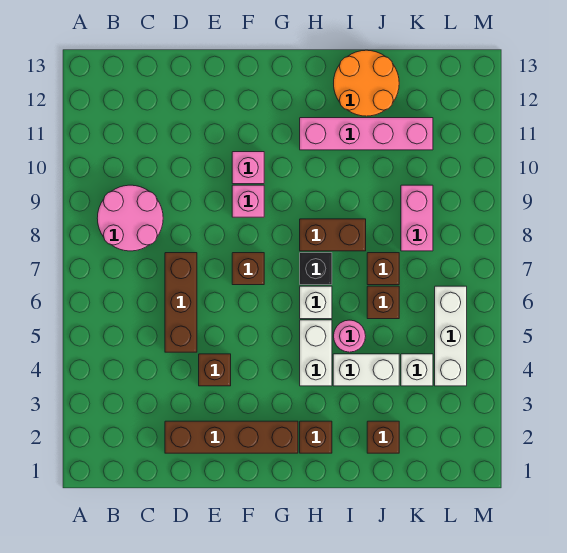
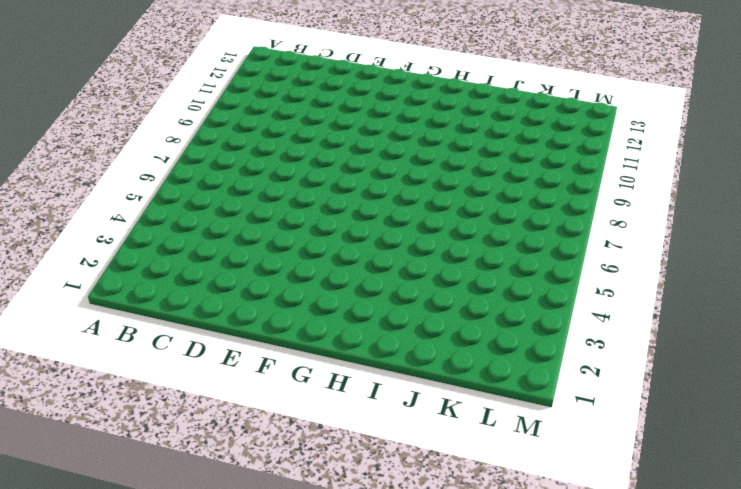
none -> pink round brick B8:C9 level 1
none -> brown brick D2:G2 level 1
none -> brown brick D5:D7 level 1

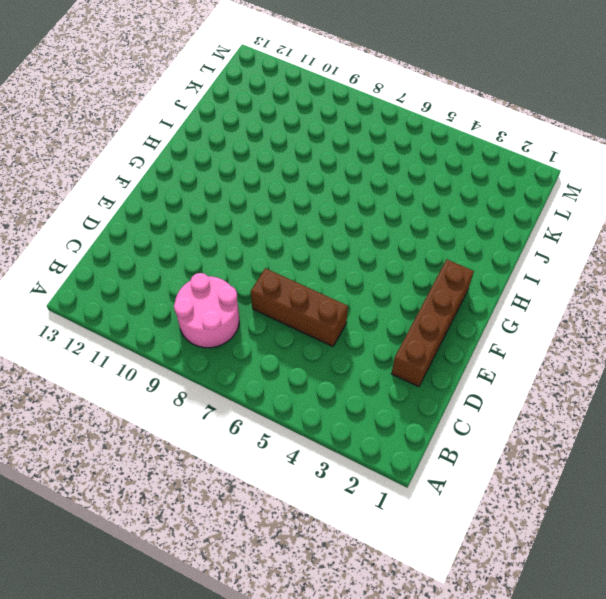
none -> brown brick E4 level 1
none -> brown brick F7 level 1
none -> pink brick F9 level 1

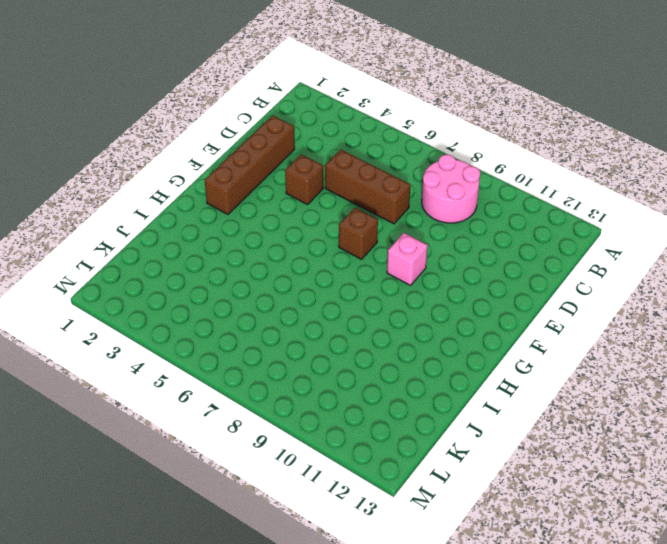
none -> pink brick F10 level 1
none -> brown brick H2 level 1
none -> white brick H4:H5 level 1

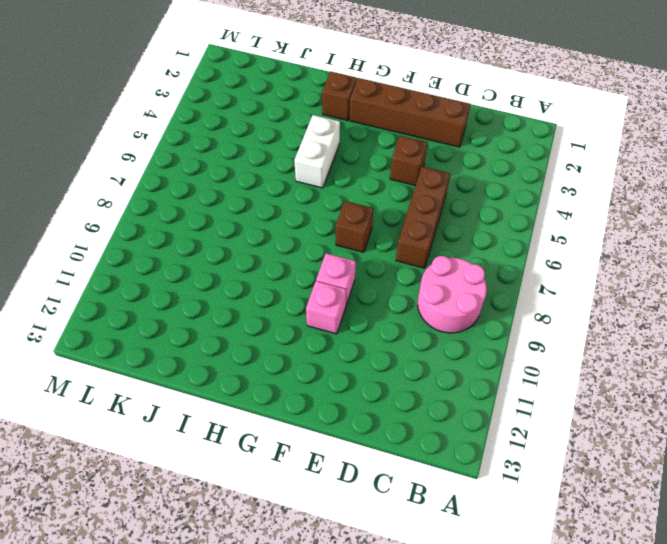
none -> white brick H6 level 1
none -> black brick H7 level 1
none -> brown brick H8:I8 level 1

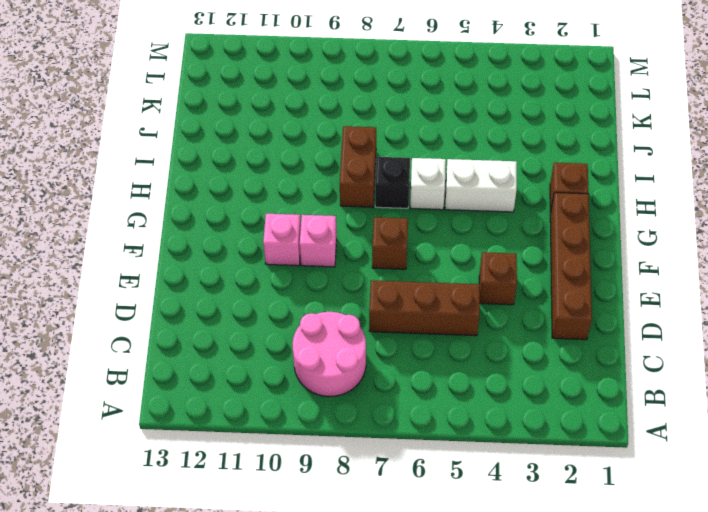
none -> pink brick H11:K11 level 1
none -> white brick I4:J4 level 1
none -> pink round brick I5 level 1

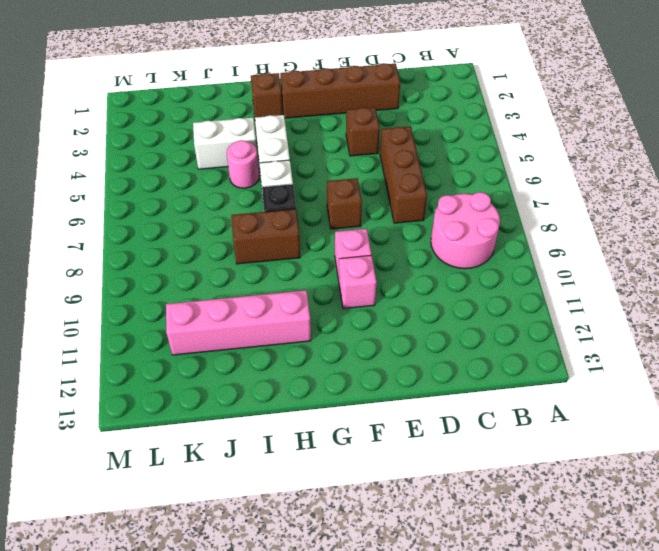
none -> orange round brick I12:J13 level 1
none -> brown brick J2 level 1
none -> brown brick J6 level 1

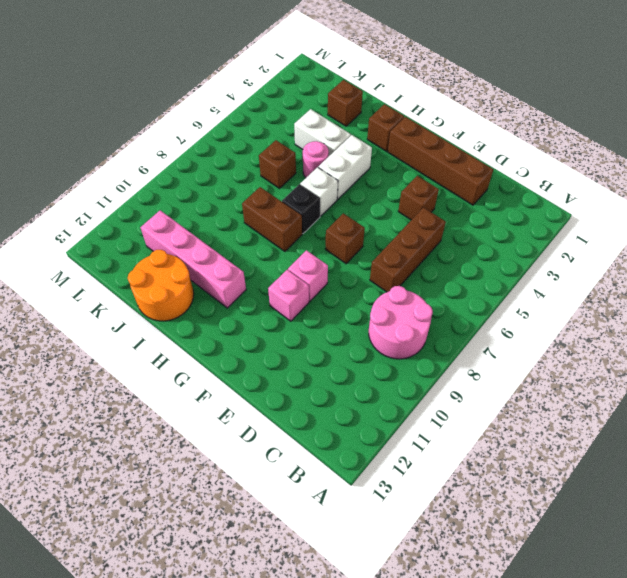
none -> brown brick J7 level 1
none -> white brick K4 level 1
none -> pink brick K8:K9 level 1

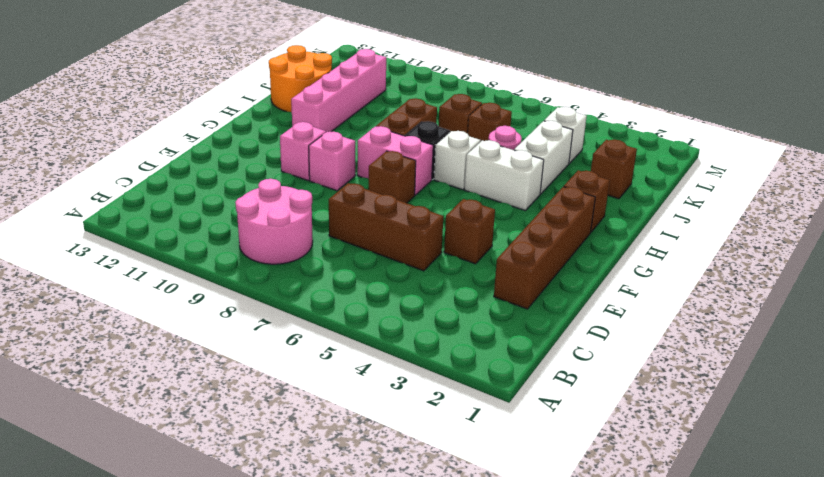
pink brick G7:G8 level 1 -> pink brick K8:K9 level 1
none -> white brick L4:L6 level 1

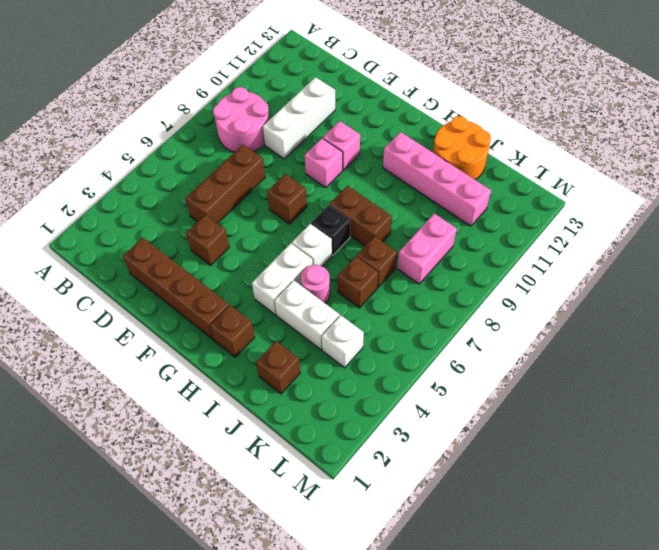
white brick D9:D11 level 1 -> white brick L4:L6 level 1

